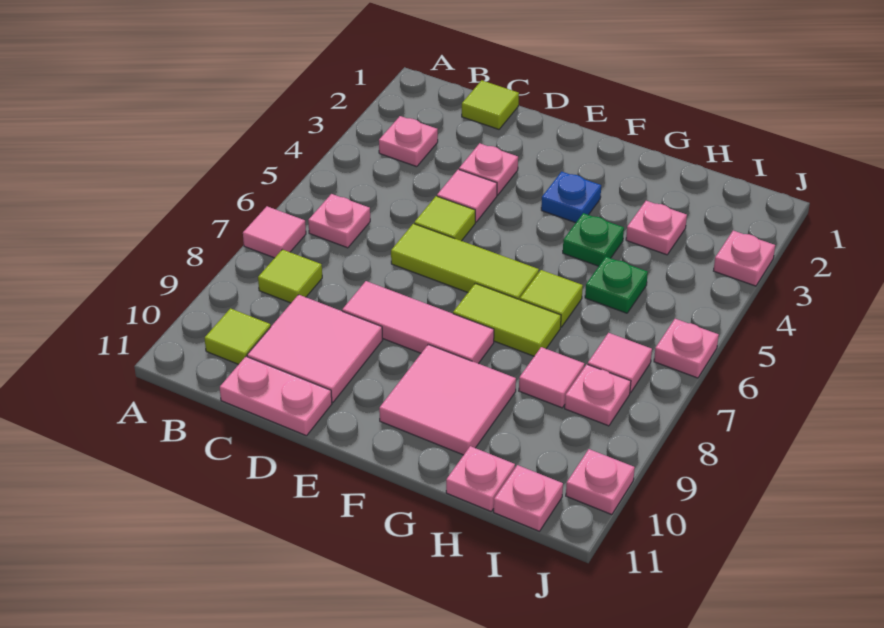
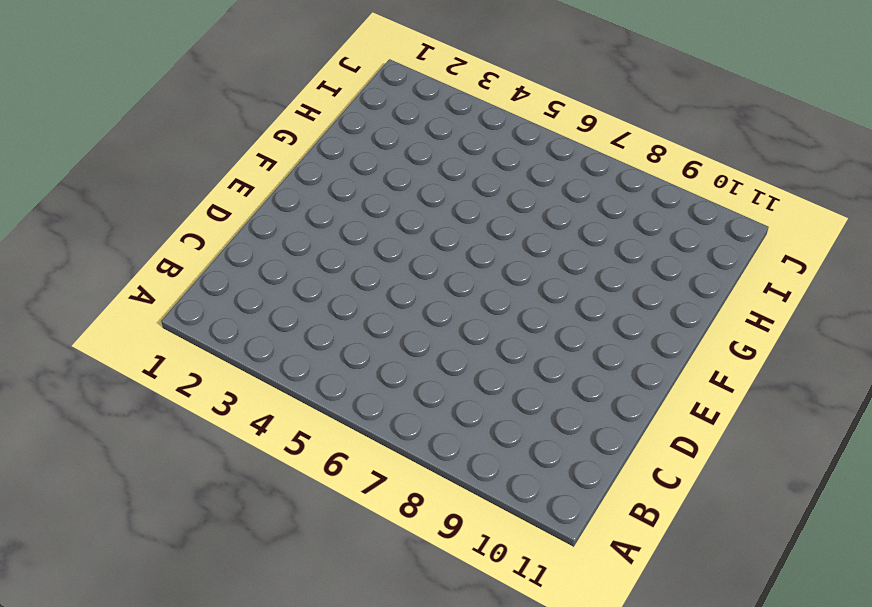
none -> pink tile A7 level 1
none -> pink plate B3 level 1
none -> pink plate B6 level 1

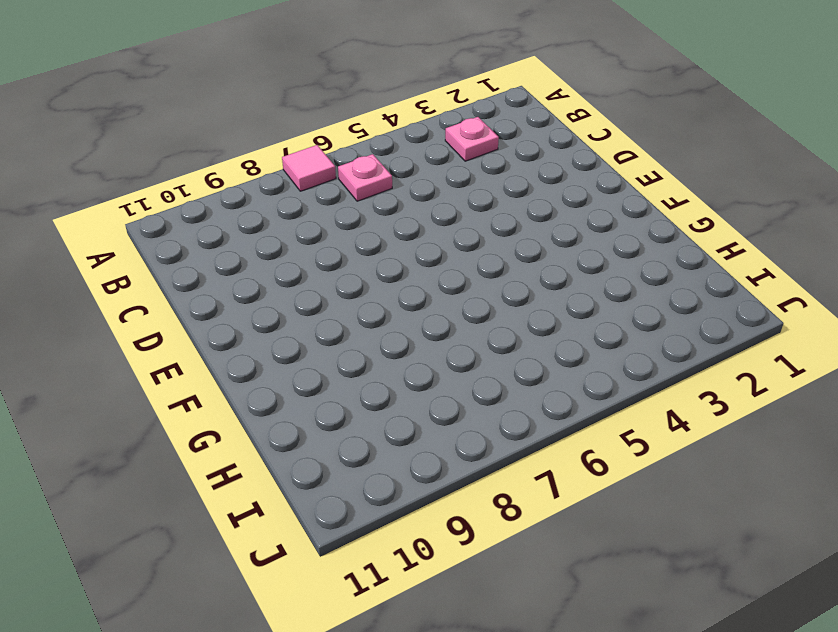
none -> lime tile B8 level 1
none -> lime tile B10 level 1
none -> lime tile C1 level 1

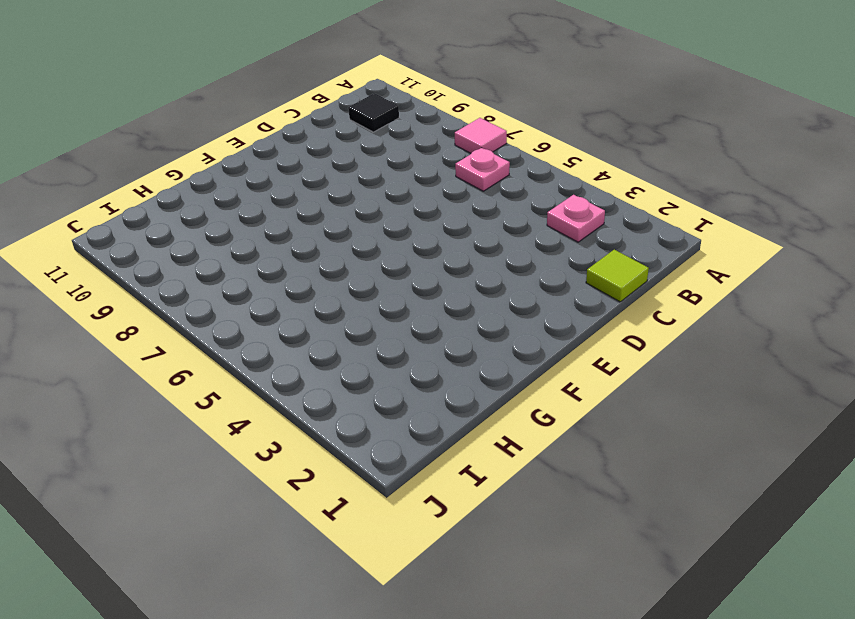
black tile B10 level 1 -> lime tile B10 level 1
none -> lime tile B8 level 1
none -> pink tile C9:D10 level 1
none -> pink plate C11:D11 level 1

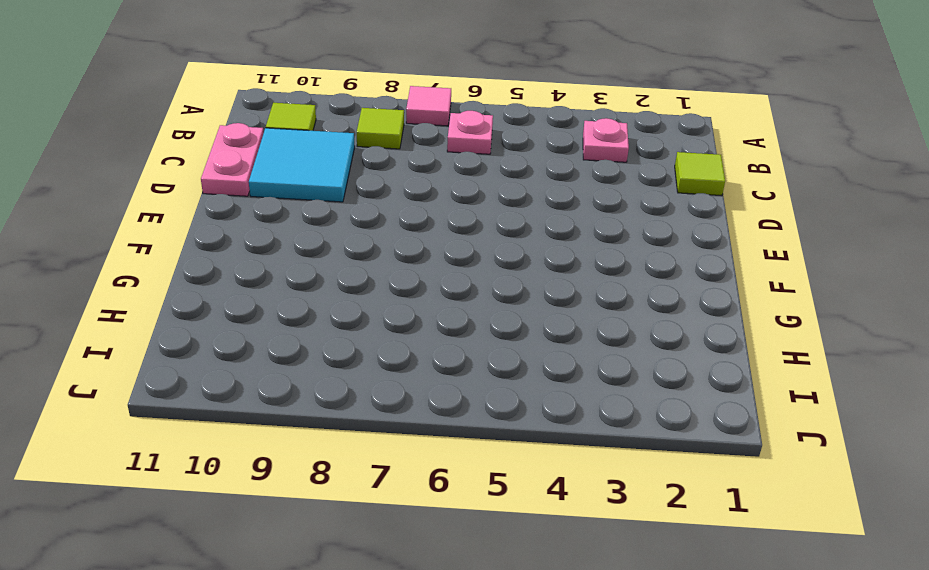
cyan tile C9:D10 level 1 -> pink tile C9:D10 level 1
none -> pink plate D3 level 1
none -> pink tile D4 level 1
none -> lime tile D5 level 1

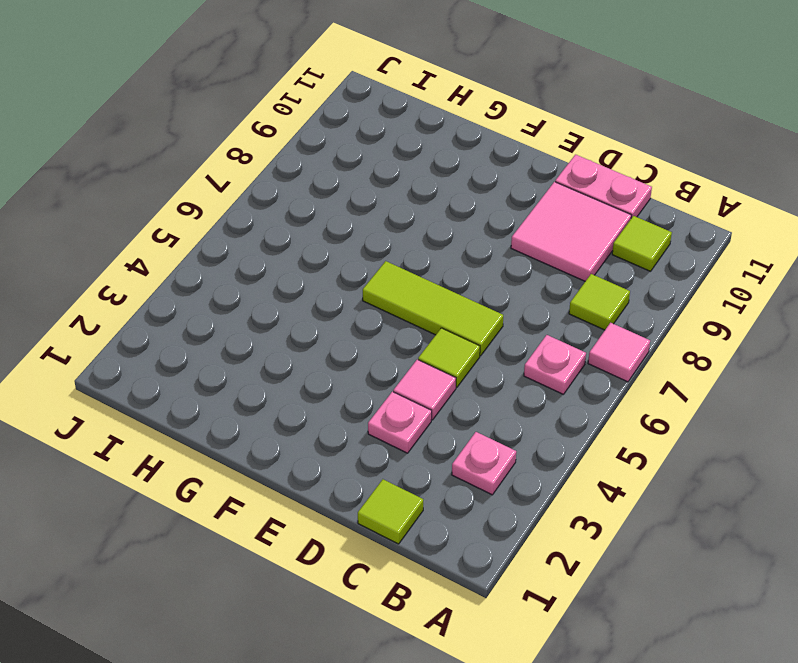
none -> pink tile D8:F8 level 1
none -> blue plate F3 level 1
none -> lime tile F7:G7 level 1

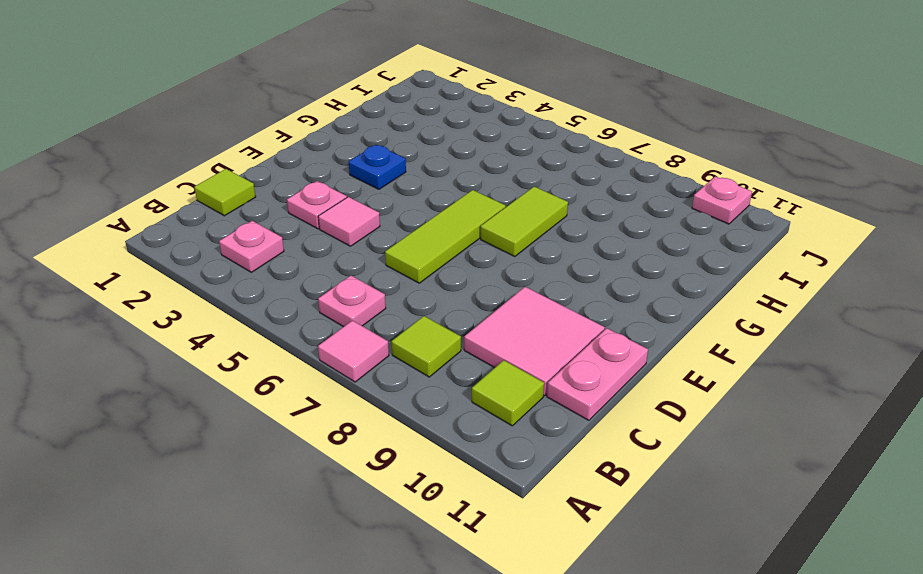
none -> lime tile D5 level 1
none -> pink tile D8:F8 level 1
none -> pink tile F9:G10 level 1

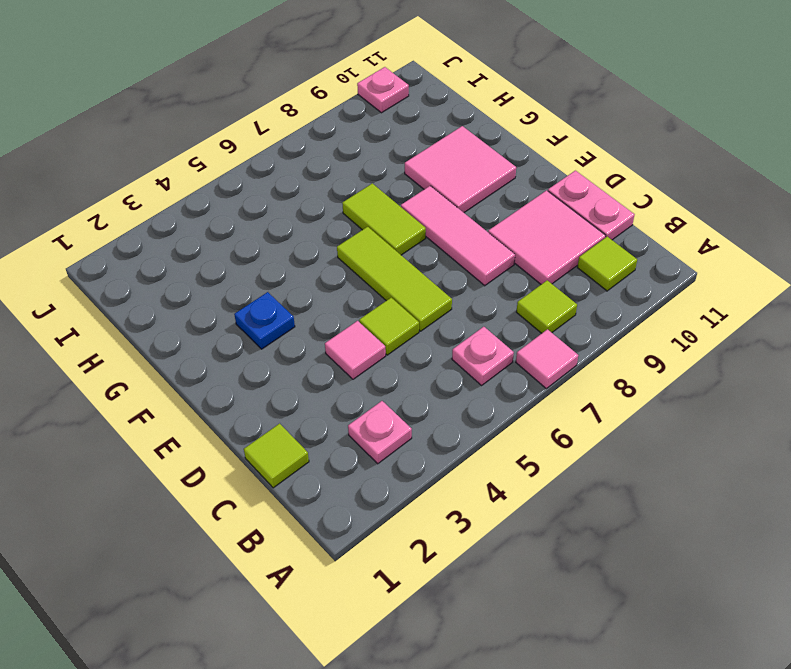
none -> pink plate D3 level 1
none -> green plate G4 level 1
none -> lime tile G6 level 1

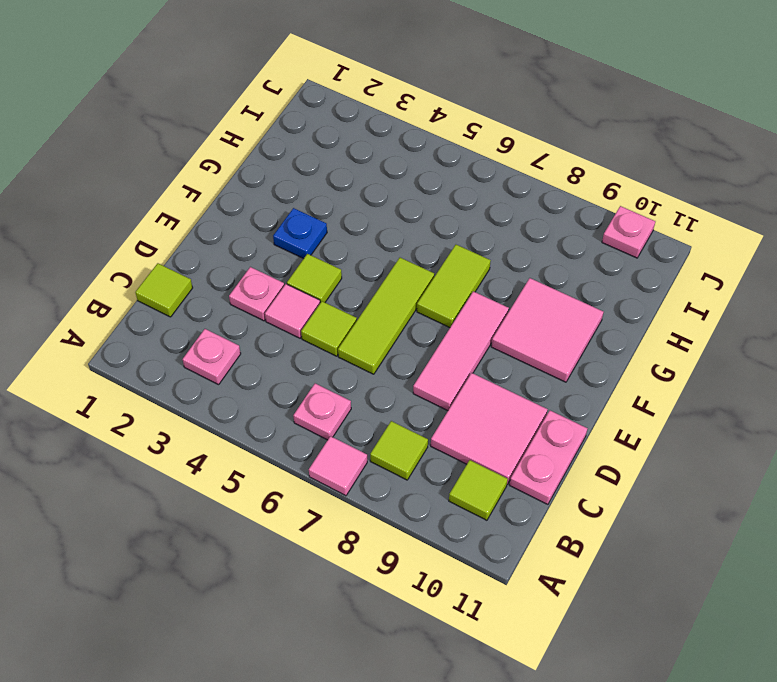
lime tile E4 level 1 -> lime tile G6 level 1
none -> green plate G4 level 1
none -> pink plate H3 level 1
none -> green plate H5 level 1

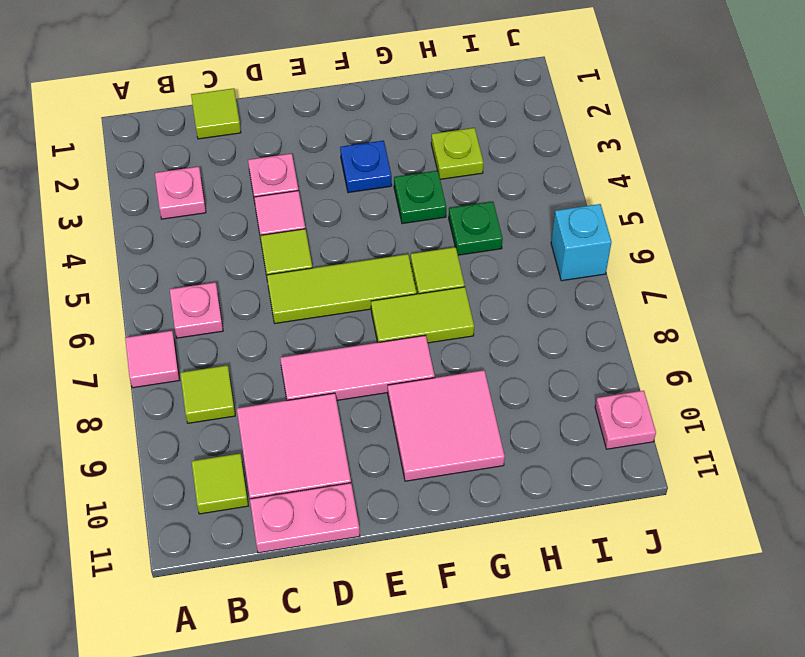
lime plate H3 level 1 -> pink plate H3 level 1
cyan brick J6 level 1 -> pink plate J6 level 1
none -> pink tile H8 level 1
none -> pink plate H11 level 1
none -> pink tile I7 level 1

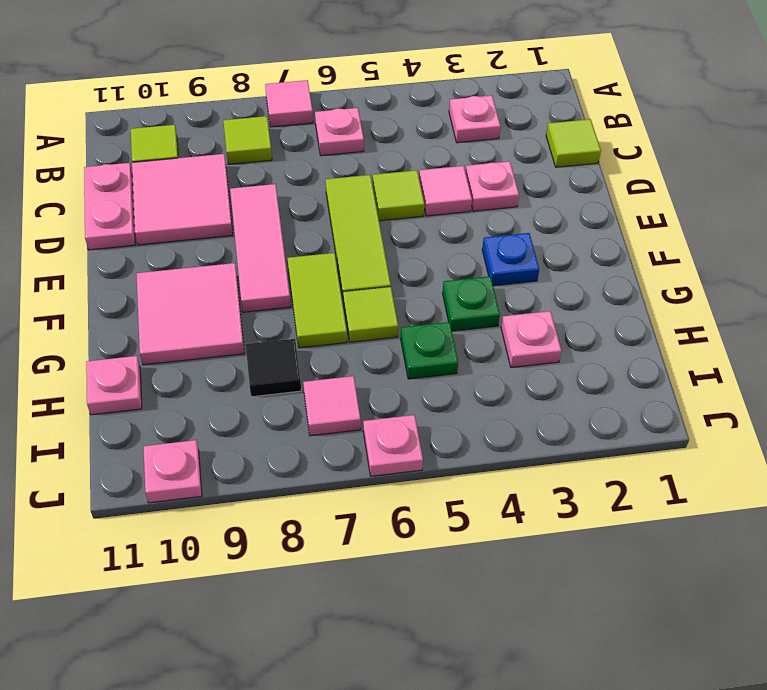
black tile H8 level 1 -> pink tile H8 level 1
none -> pink plate I8 level 1
none -> pink plate I11 level 1
none -> pink plate J3 level 1

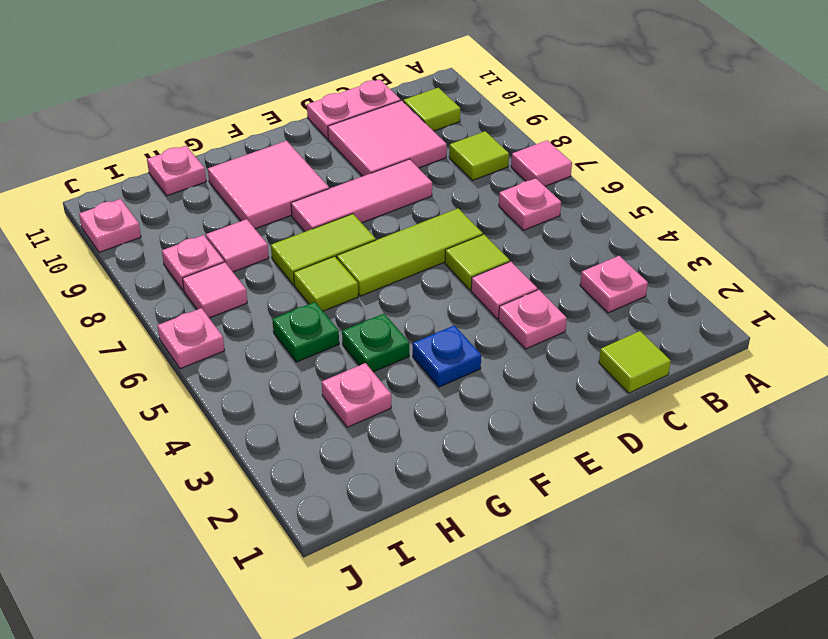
none -> pink plate I11 level 1
none -> pink plate J3 level 1

